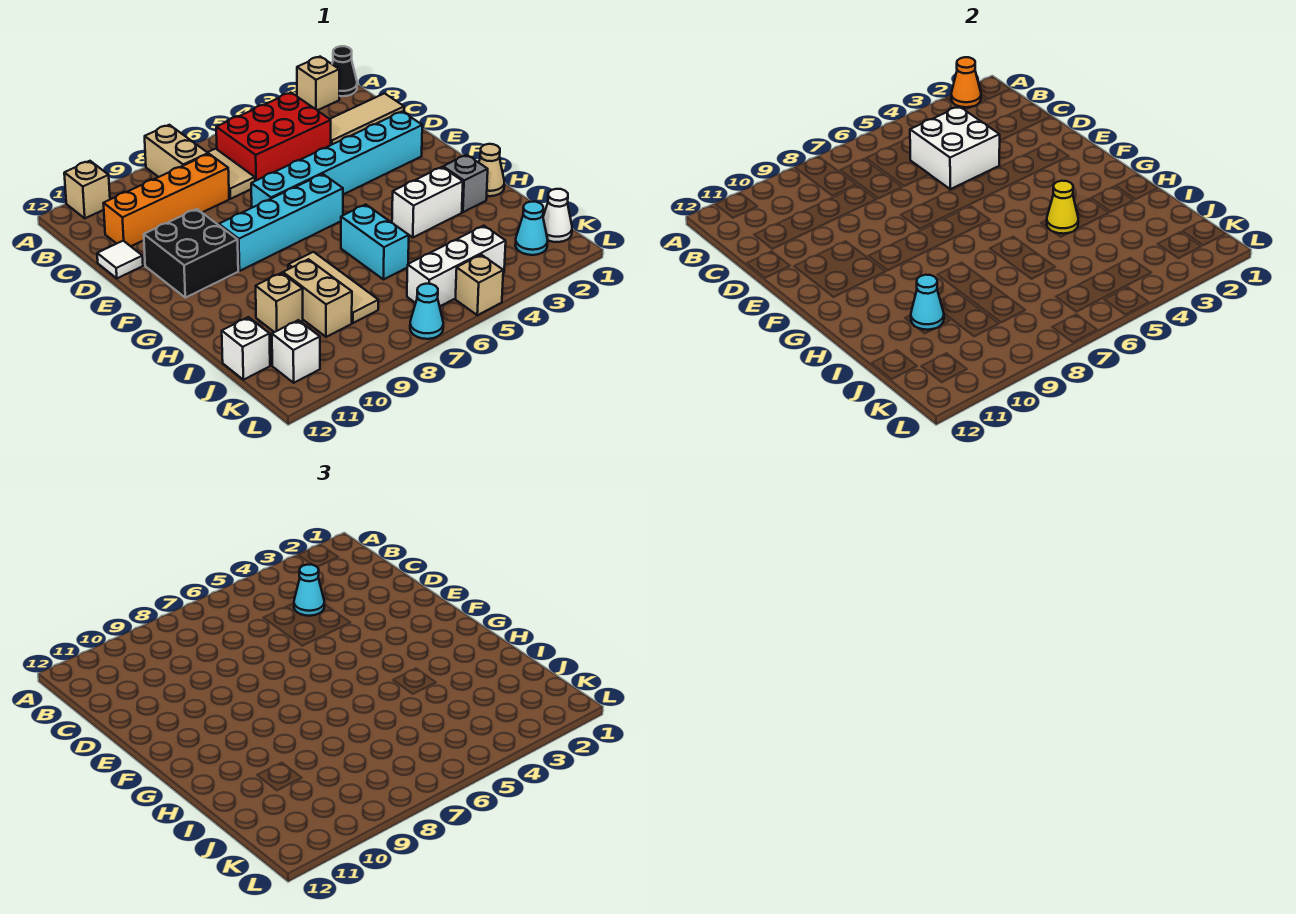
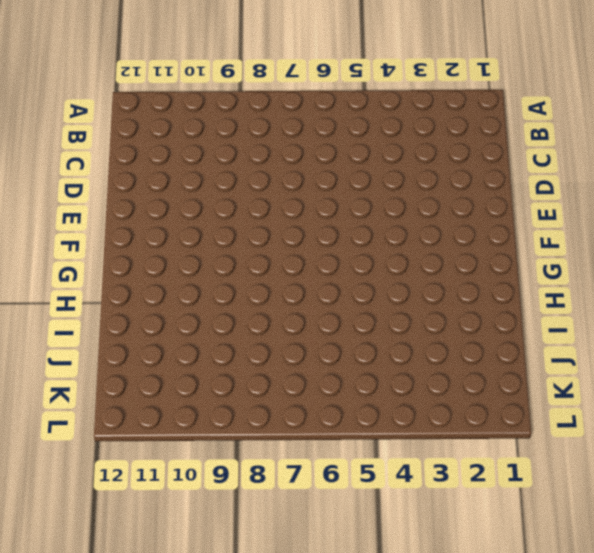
none -> black cone A1 level 1
none -> tan brick A2 level 1
none -> tan brick A8:B8 level 1
none -> tan brick A11 level 1

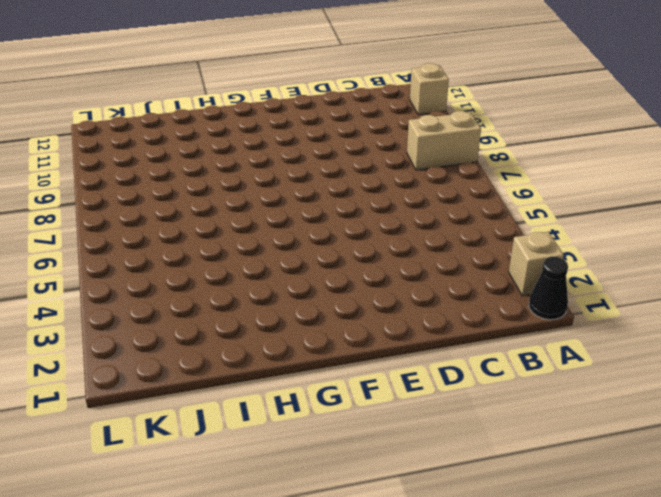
none -> red brick B4:C6 level 1
none -> tan tile B7:C7 level 1
none -> tan tile C1:C3 level 1
none -> orange brick C8:C11 level 1

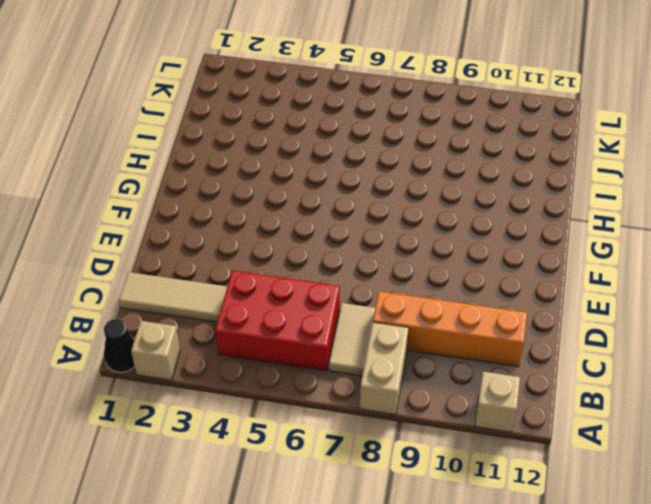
none -> white tile D12 level 1
none -> cyan brick E2:E7 level 1
none -> black brick E10:F11 level 1
none -> cyan brick F6:F9 level 1

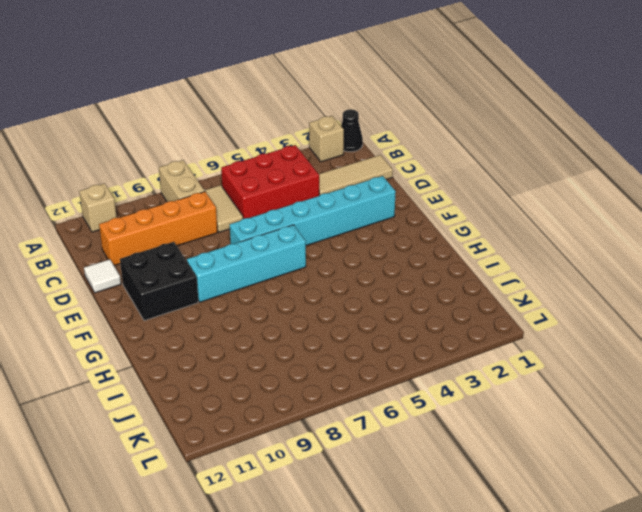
none -> tan cone H1 level 1
none -> grey brick H2 level 1
none -> white brick H3:H4 level 1
none -> cyan brick H6:I6 level 1

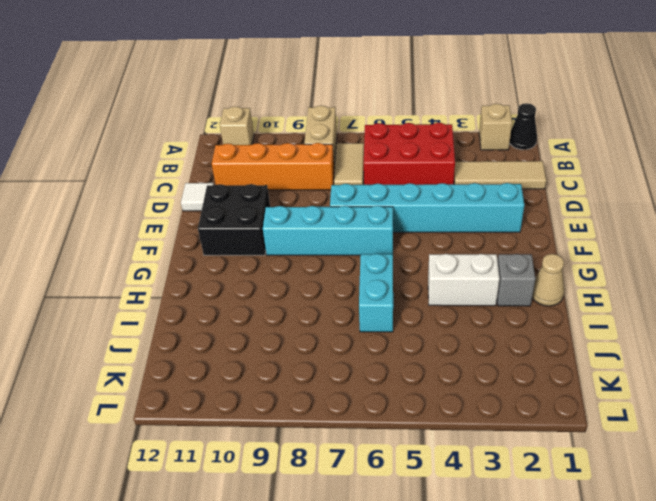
none -> tan tile H8:J8 level 1
none -> tan brick I9:J9 level 1
none -> tan brick I10 level 1
none -> white brick J12 level 1

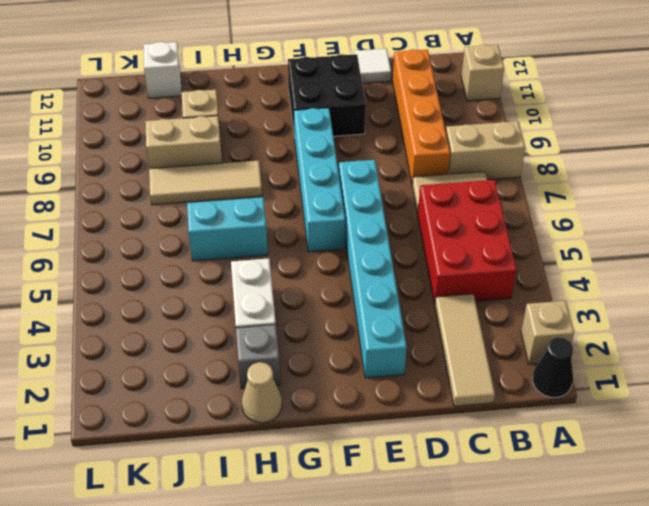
none -> white cone K1 level 1
none -> cyan cone K2 level 1
none -> white brick K4:K6 level 1
none -> white brick K11 level 1

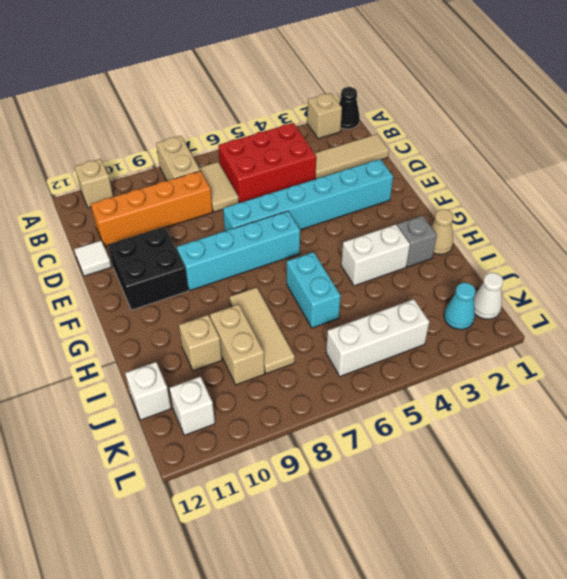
none -> tan brick L5 level 1
none -> cyan cone L7 level 1
none -> orange cone A2 level 2
none -> white brick C4:D5 level 2

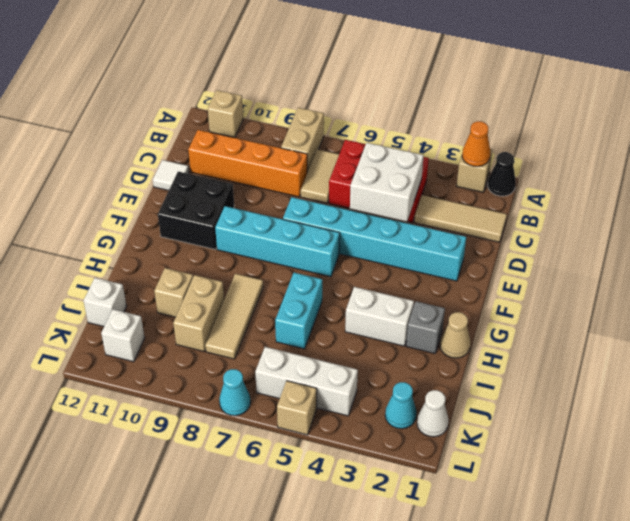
none -> yellow cone H4 level 2
none -> cyan cone I10 level 2
none -> cyan cone C4 level 3

